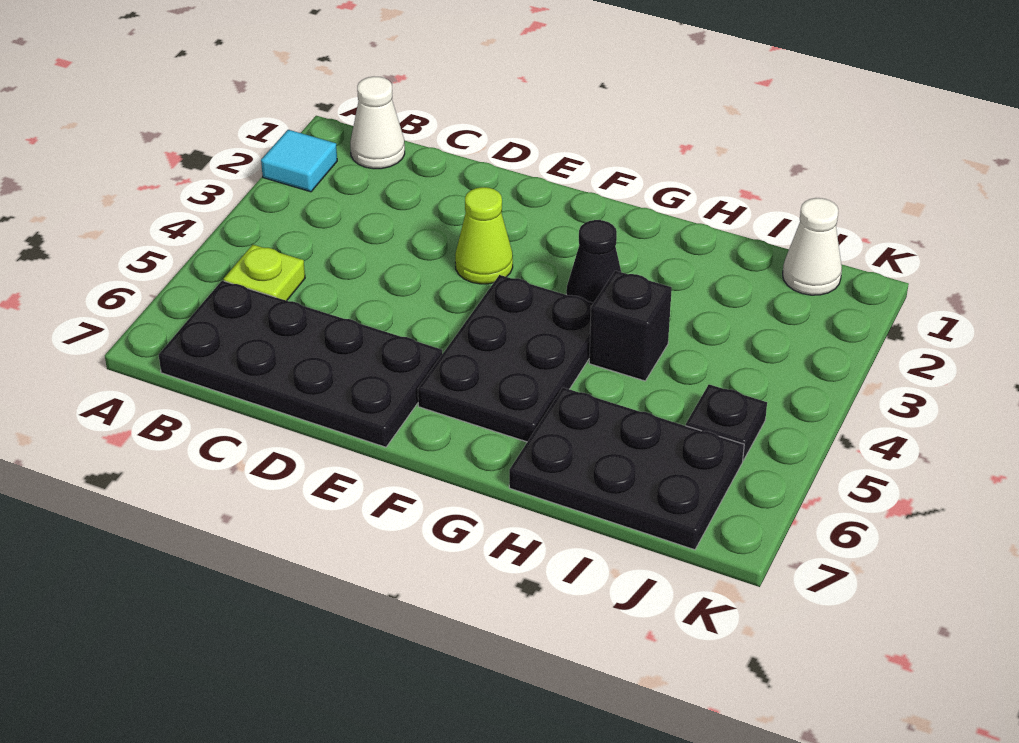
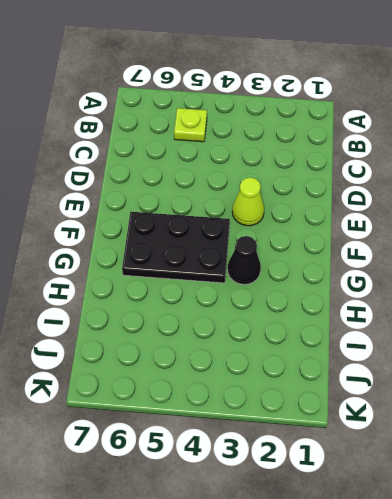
none -> cyan tile A2 level 1
none -> white cone B1 level 1

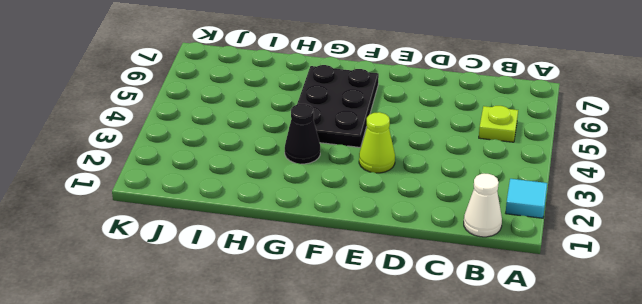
none -> black plate B6:E7 level 1
none -> black brick H4 level 1

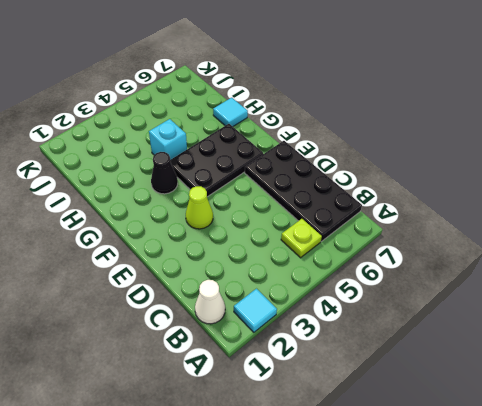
cyan brick H4 level 1 -> black brick H4 level 1
cyan tile H7 level 1 -> black plate H6:J7 level 1
none -> white cone J1 level 1
none -> black plate J5 level 1

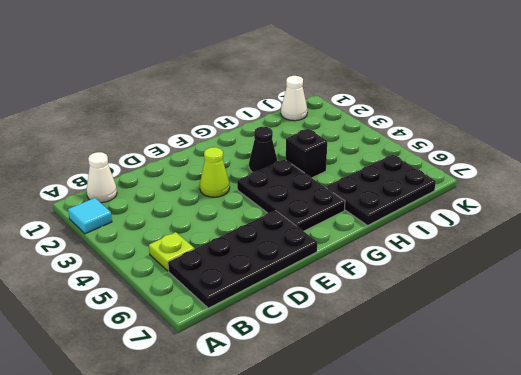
none -> black plate J5 level 1

